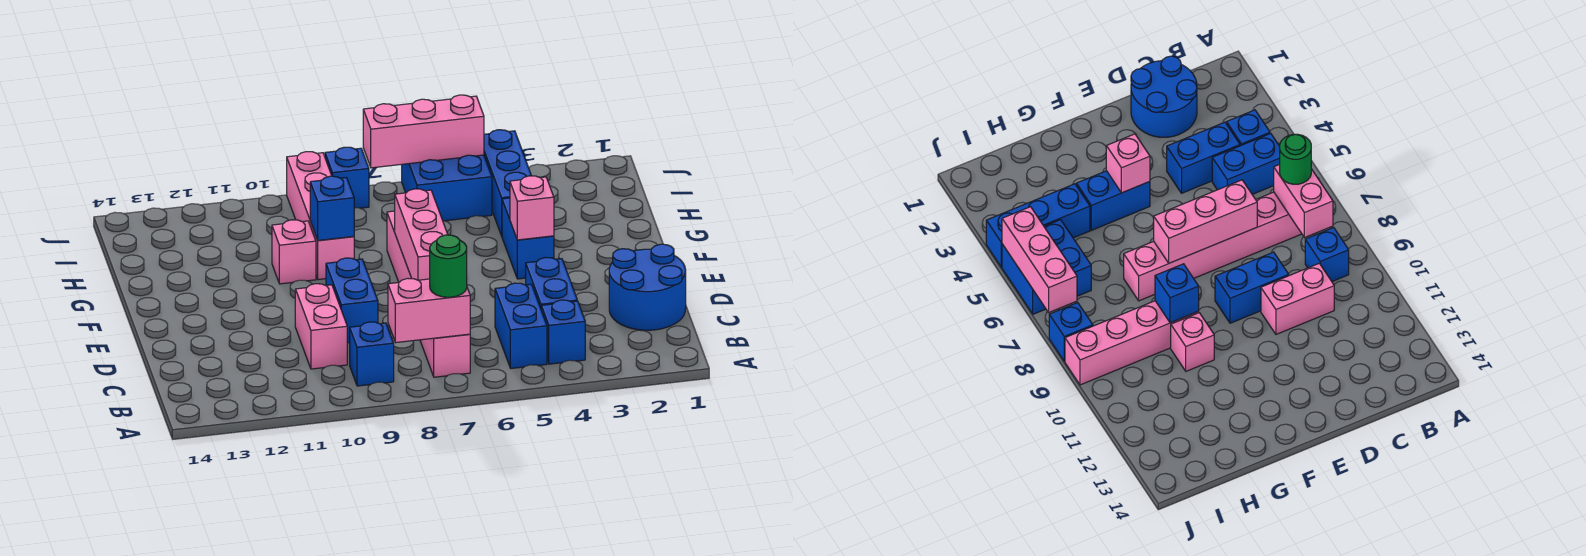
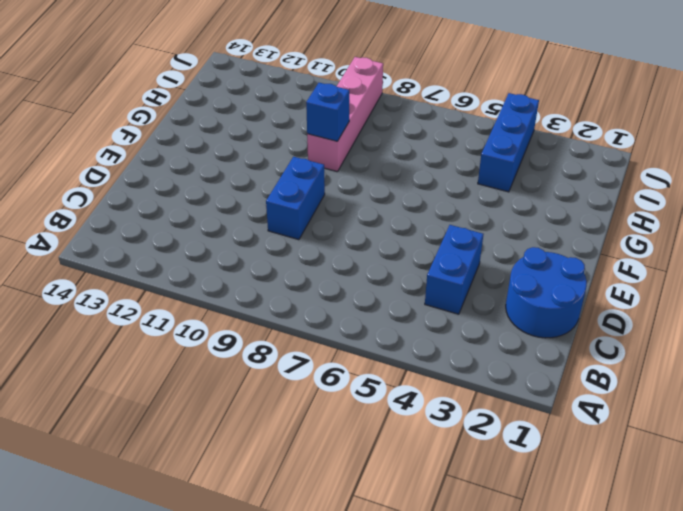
none -> blue brick B4 level 1
none -> blue brick B5:C5 level 1
none -> pink brick B7:G7 level 1

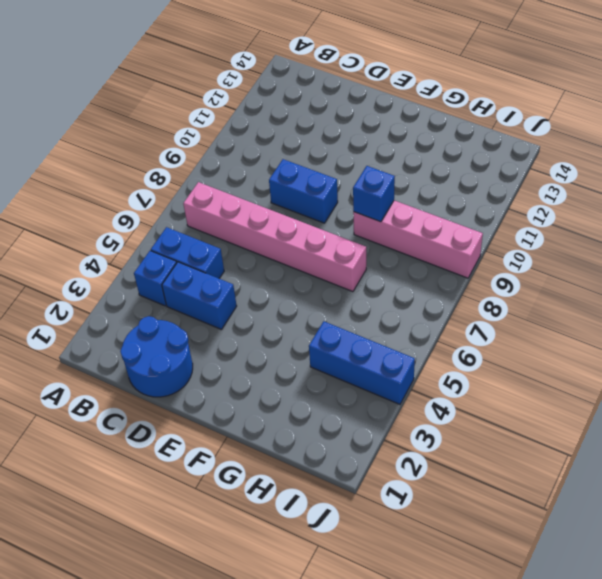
none -> blue brick B9 level 1
none -> pink brick C10:D10 level 1
none -> blue brick F4:G4 level 1

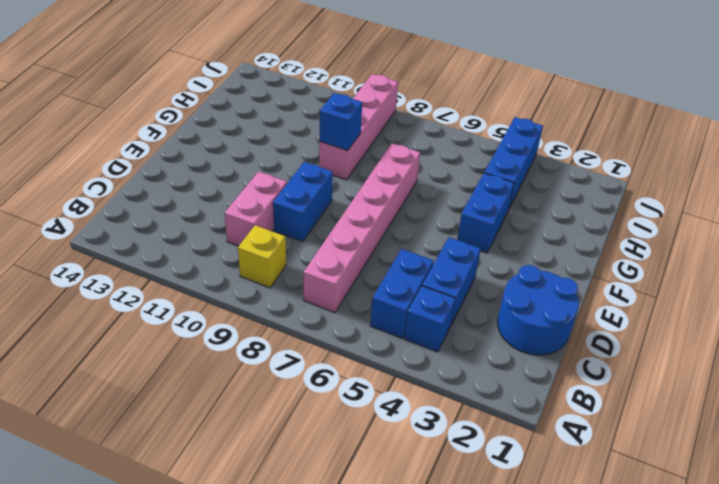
yellow brick B9 level 1 -> blue brick B9 level 1
none -> pink brick G10 level 1
none -> blue brick I5:J6 level 1
none -> blue brick J8 level 1

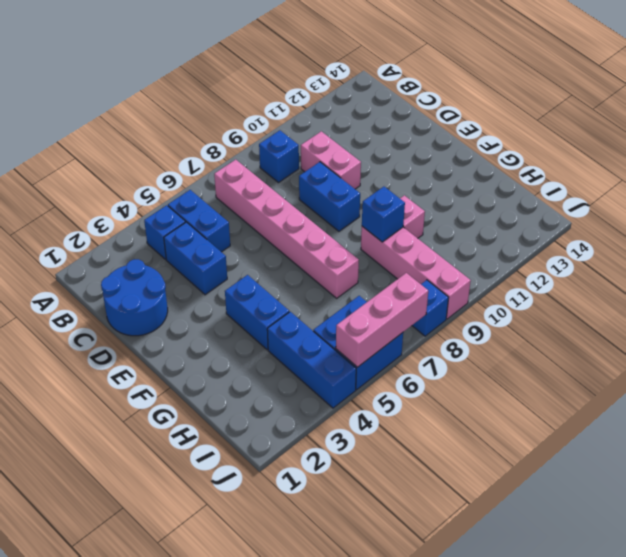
none -> pink brick B7:B8 level 2
none -> pink brick D7:F7 level 2
none -> pink brick F4 level 2

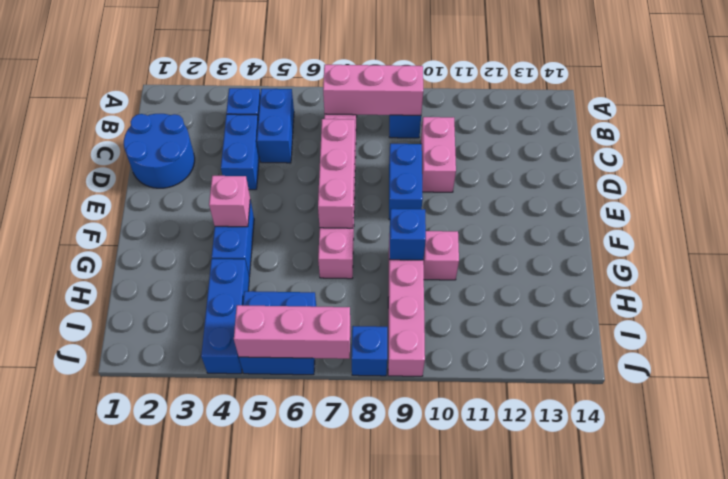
pink brick B7:B9 level 2 -> pink brick B7:B8 level 2
none -> green round brick B7 level 3

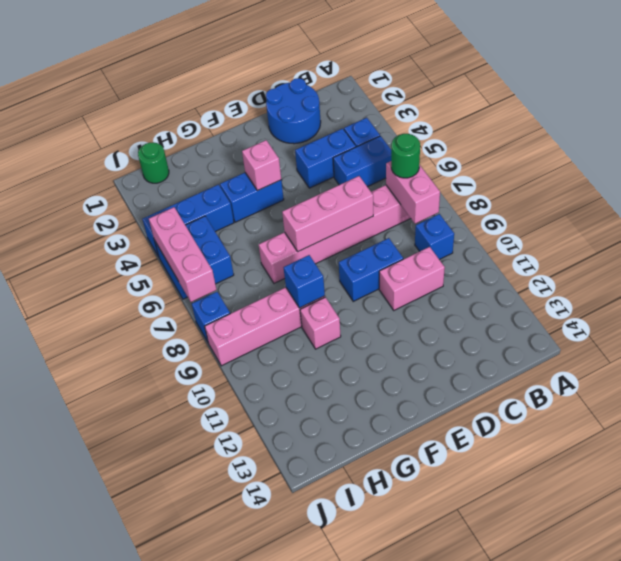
green round brick I1 level 1 -> none

